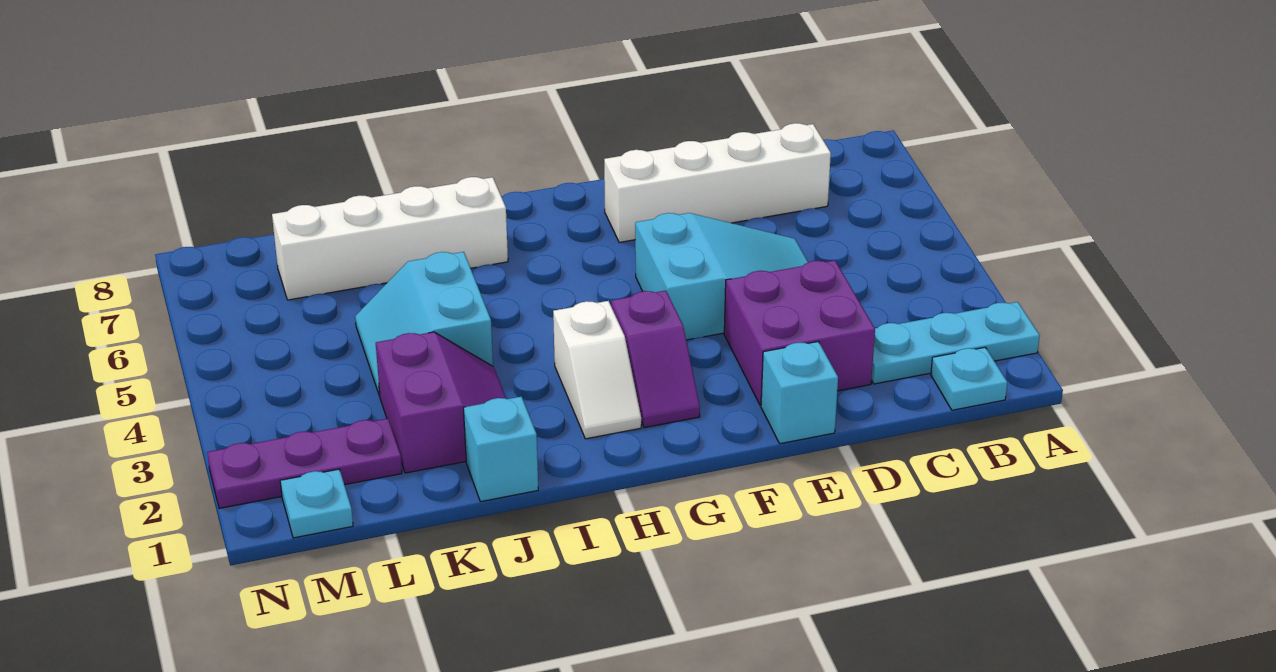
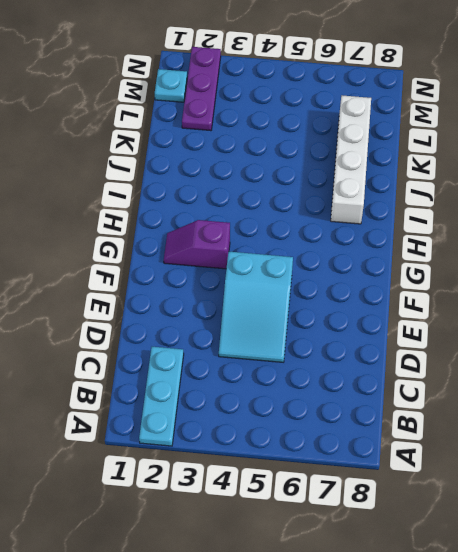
none -> cyan plate B1 level 1
none -> white brick C7:F7 level 1
none -> purple brick D2:E3 level 1

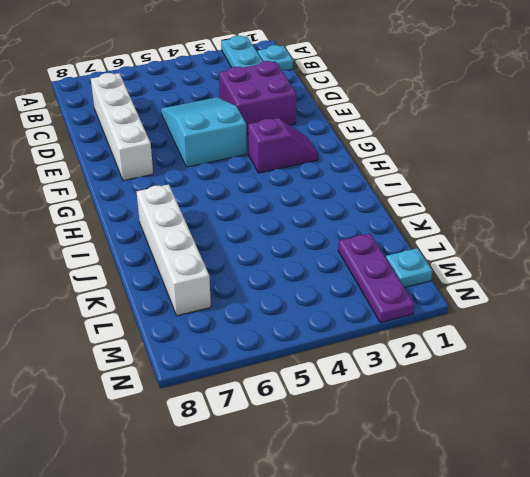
none -> cyan brick E1 level 1
none -> white slope H2:H3 level 1 top 3
none -> cyan brick J1 level 1

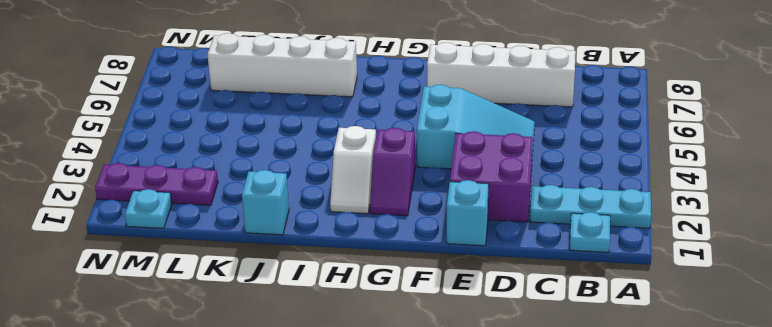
none -> purple slope J2:K3 level 1 top K
none -> cyan slope J4:K5 level 1 top J

